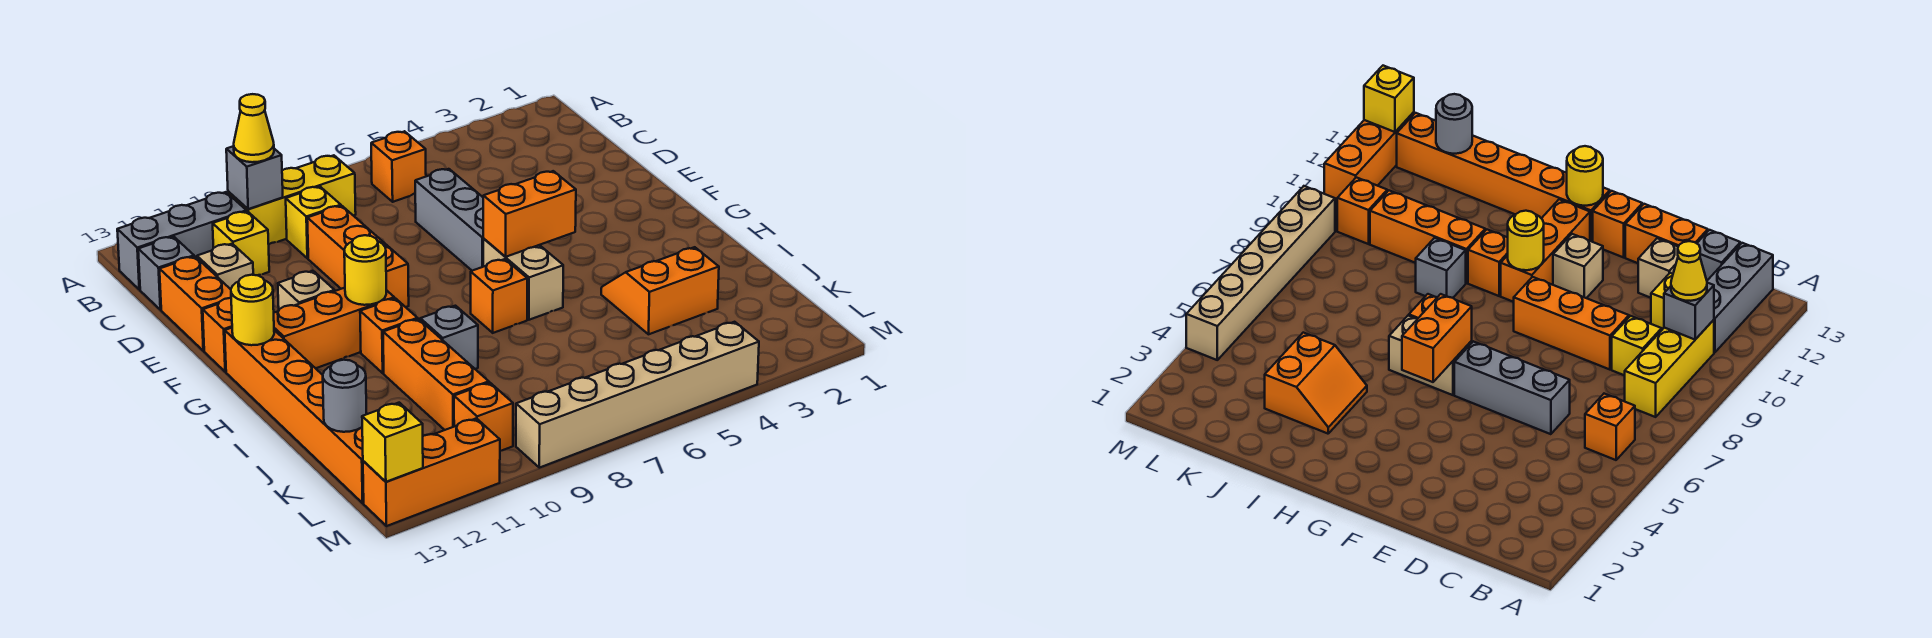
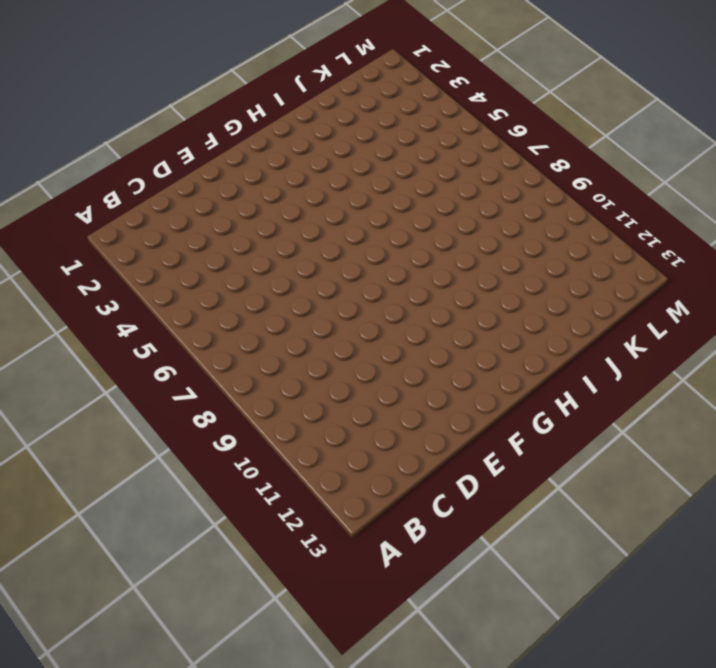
none -> orange brick B6 level 1
none -> yellow brick B8:B10 level 1
none -> grey brick B11:B13 level 1
none -> yellow brick C9 level 1

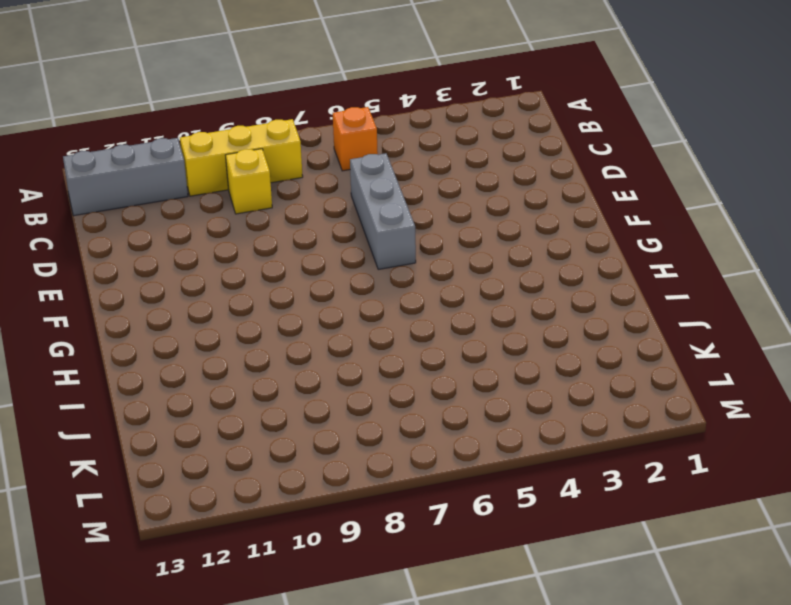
none -> yellow brick C11 level 1
none -> grey brick C13 level 1
none -> orange brick D9:F9 level 1
none -> tan brick D12 level 1

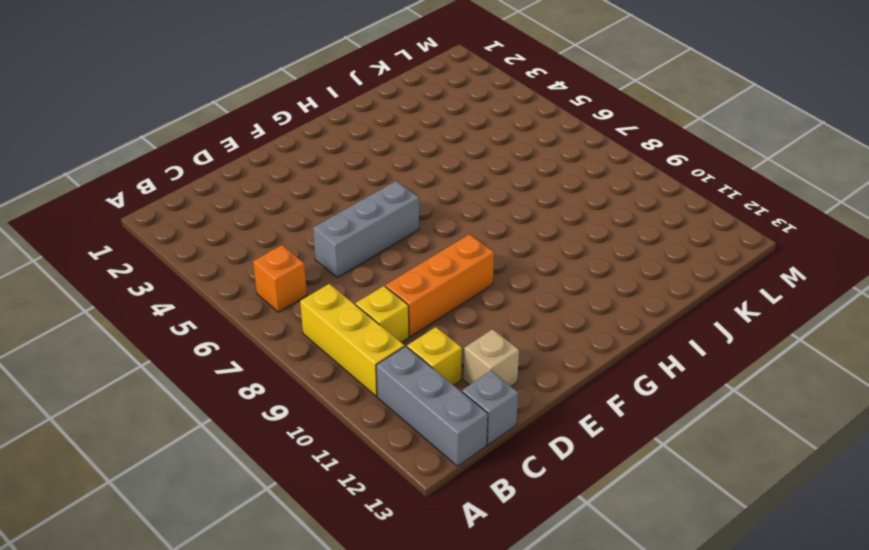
none -> orange brick D13:E13 level 1
none -> tan brick F11 level 1
none -> orange brick F13 level 1
none -> tan brick G6:H6 level 1

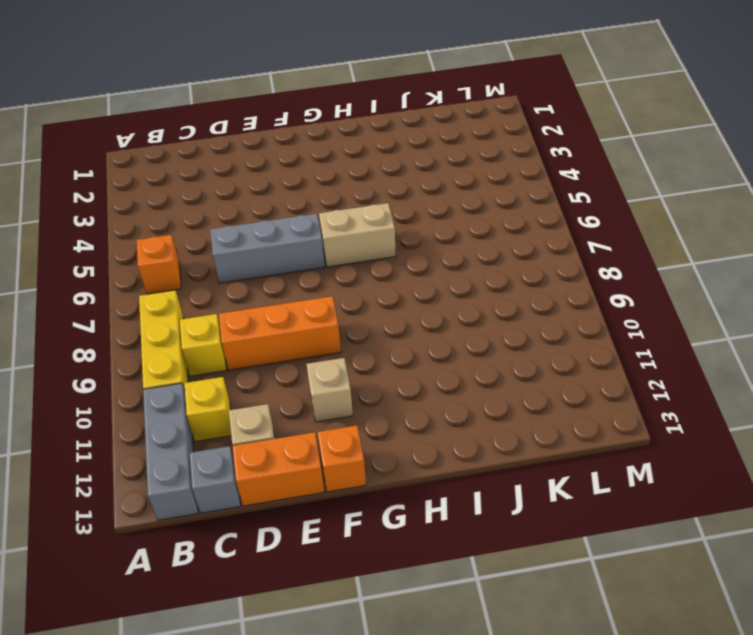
none -> orange brick G10:G12 level 1
none -> orange brick G13:L13 level 1
none -> orange brick H7 level 1
none -> orange brick H10 level 1

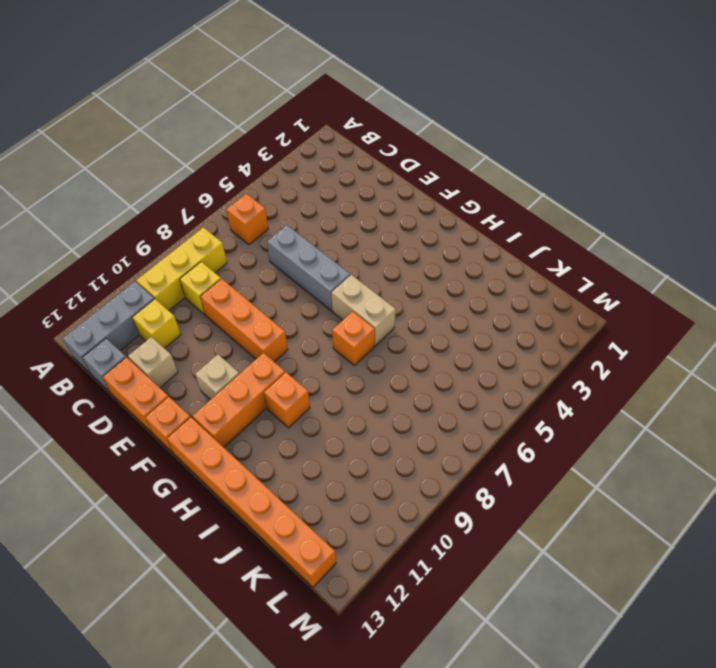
none -> orange slope I3:J4 level 1 top J
none -> grey brick I9 level 1
none -> orange brick I10:K10 level 1
none -> orange brick L10 level 1

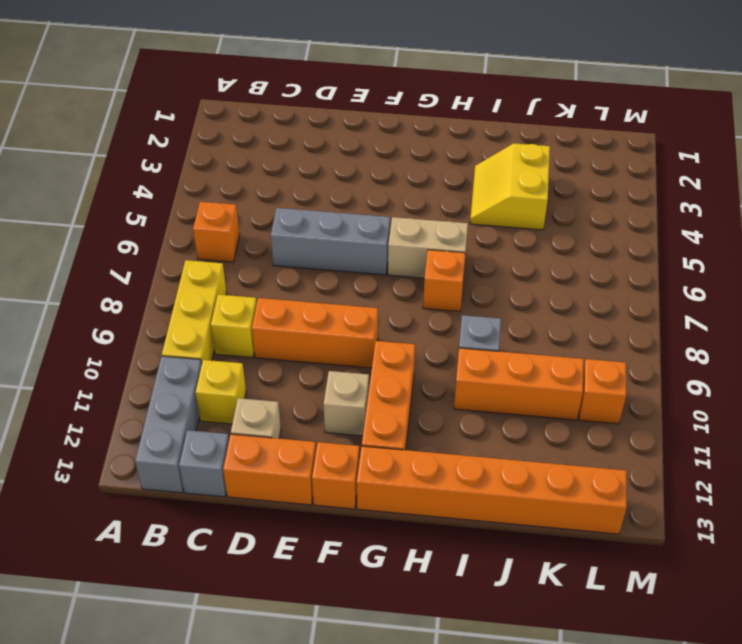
yellow slope I3:J4 level 1 top J -> orange slope I3:J4 level 1 top J
none -> orange brick H10 level 1
none -> tan brick M4:M9 level 1
none -> orange brick M11:M13 level 1
none -> grey brick B10 level 2

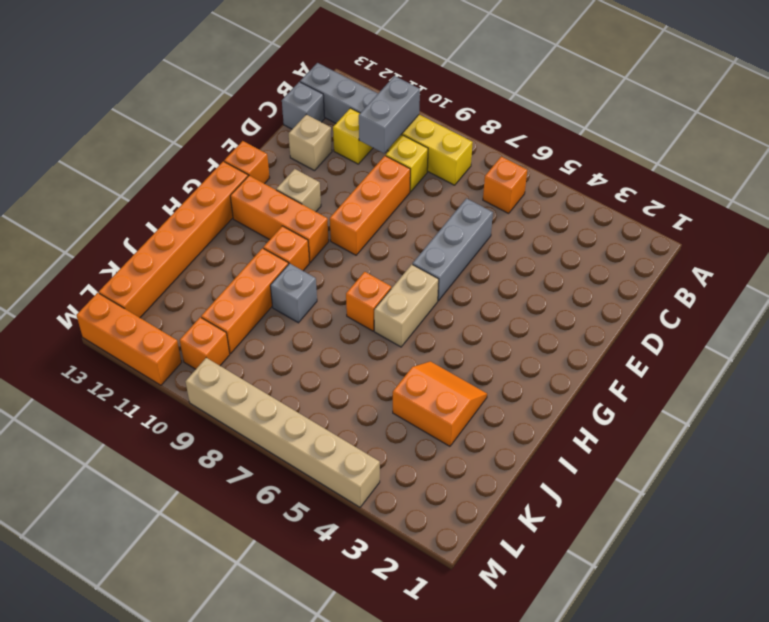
grey brick B10:C10 level 2 -> grey brick B10 level 2
none -> orange brick D13:E13 level 1
none -> orange brick G5:G6 level 2
none -> yellow round brick G10 level 2
none -> yellow round brick G13 level 2

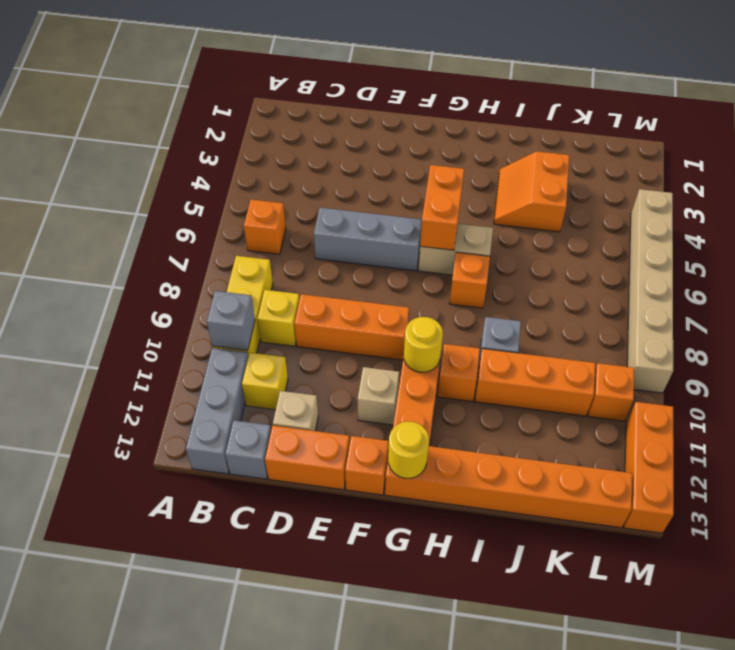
none -> grey round brick K13 level 2
none -> yellow brick M13 level 2
none -> yellow cone B10 level 3

